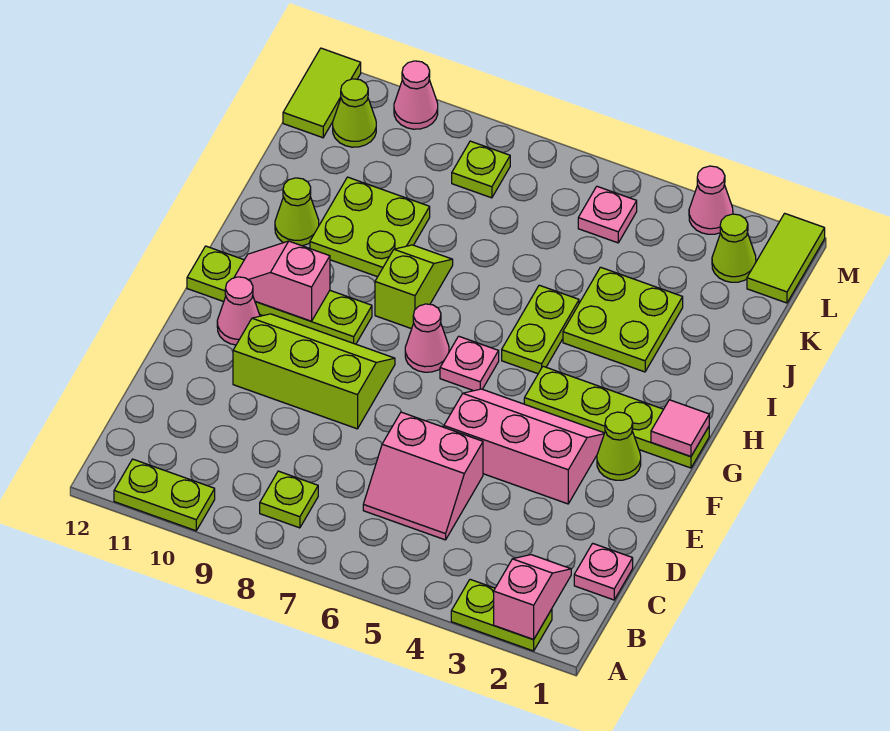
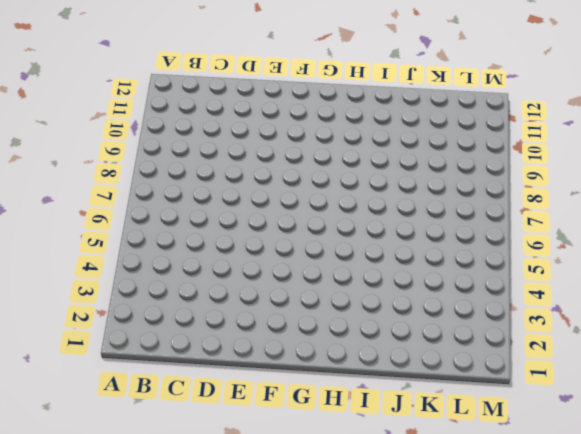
none -> lime plate A2:A3 level 1
none -> lime plate A10:A11 level 1
none -> lime plate B8 level 1

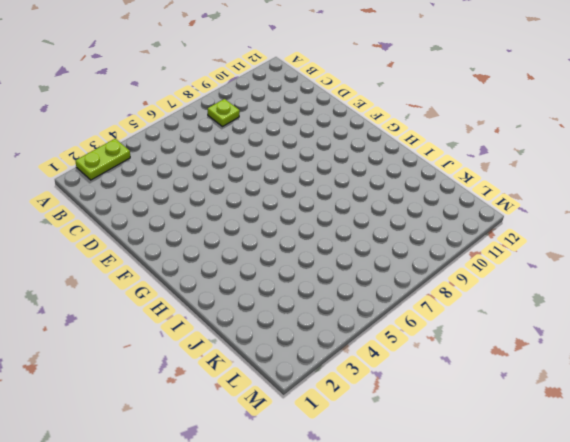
none -> lime plate A10:A11 level 1
none -> pink plate C1 level 1
none -> pink slope C5:D6 level 1 top D

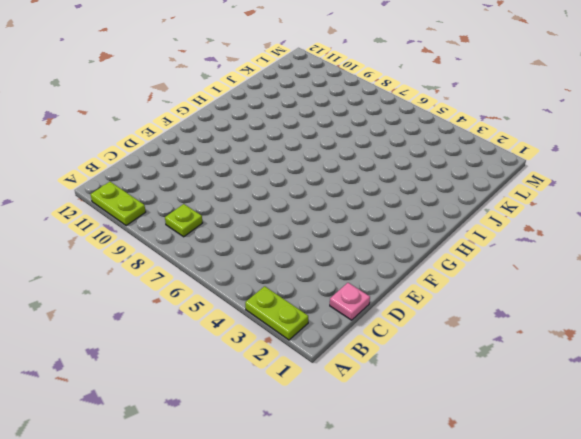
none -> pink slope C5:D6 level 1 top D
none -> pink slope E3:F5 level 1 top E
none -> lime slope E8:F10 level 1 top E

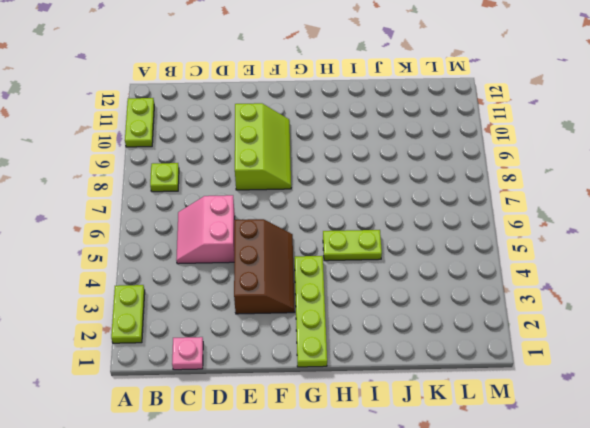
brown slope E3:F5 level 1 top E -> pink slope E3:F5 level 1 top E
none -> lime cone F2 level 1
none -> pink cone F11 level 1
none -> pink plate G6 level 1

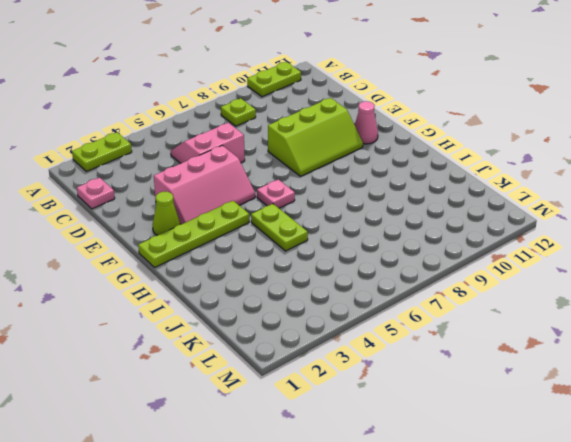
none -> pink cone G7 level 1
none -> lime plate G9:G12 level 1
none -> lime slope H8:I8 level 1 top H

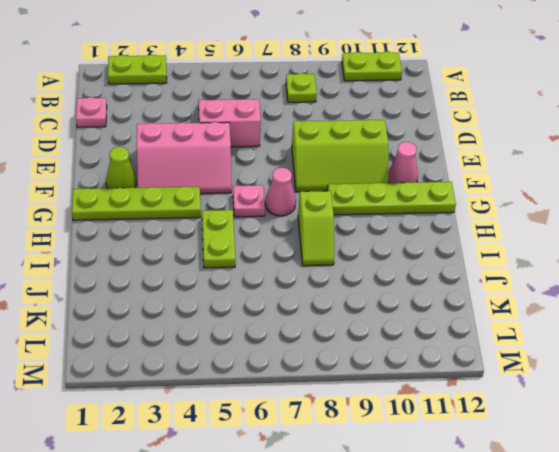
none -> lime plate I3:J4 level 1
none -> lime plate I9:J10 level 1
none -> lime cone I11 level 1

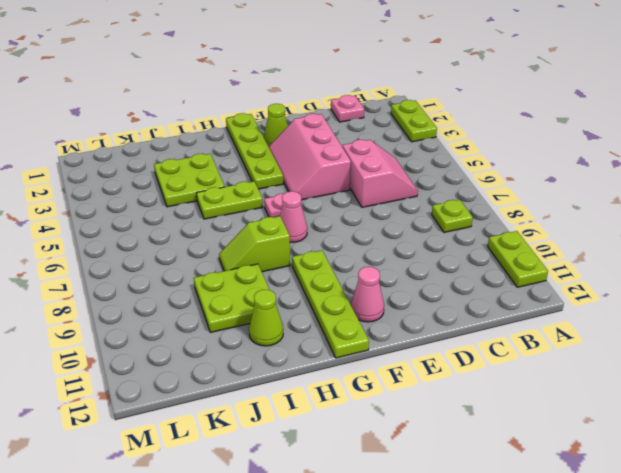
none -> lime slope E8:F10 level 1 top E
none -> lime tile L1:M1 level 1
none -> lime cone L2 level 1

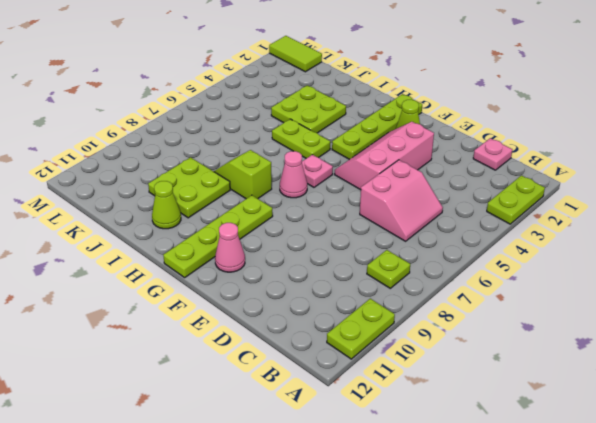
none -> lime slope E8:F10 level 1 top E
none -> lime cone L2 level 1
none -> pink plate L5 level 1

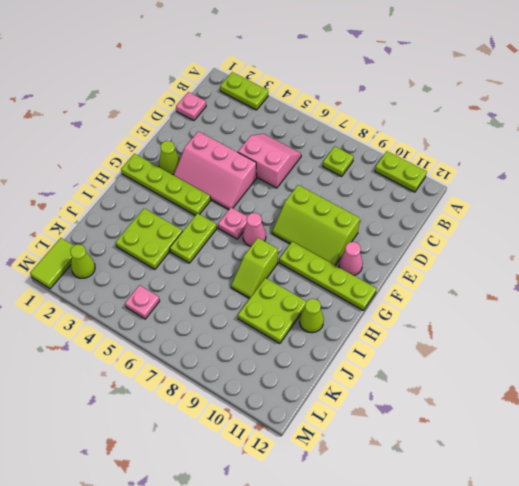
none -> lime plate L8 level 1
none -> lime cone L11 level 1
none -> lime tile L12:M12 level 1

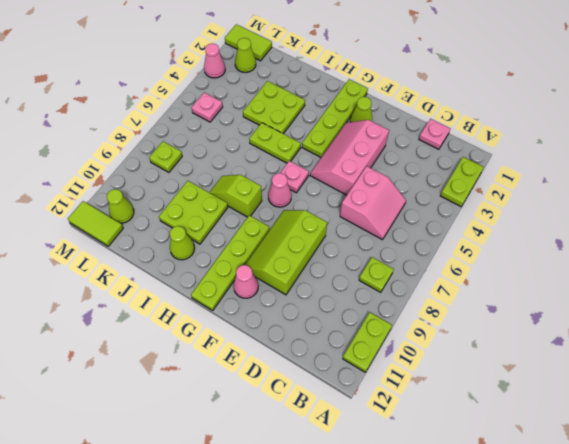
none -> pink cone M10 level 1
none -> pink slope A2:B2 level 2 top A
none -> pink tile G1 level 2

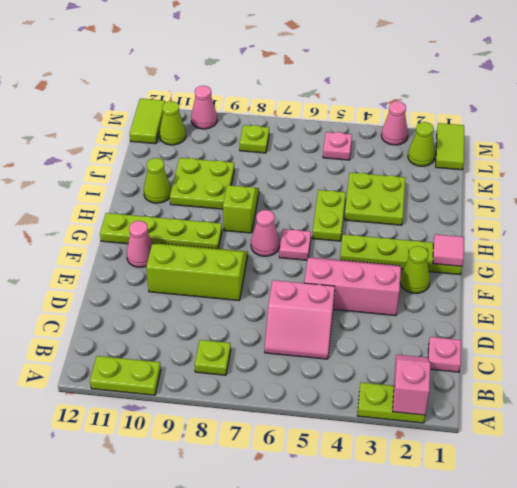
none -> pink slope G10:G11 level 2 top 10

